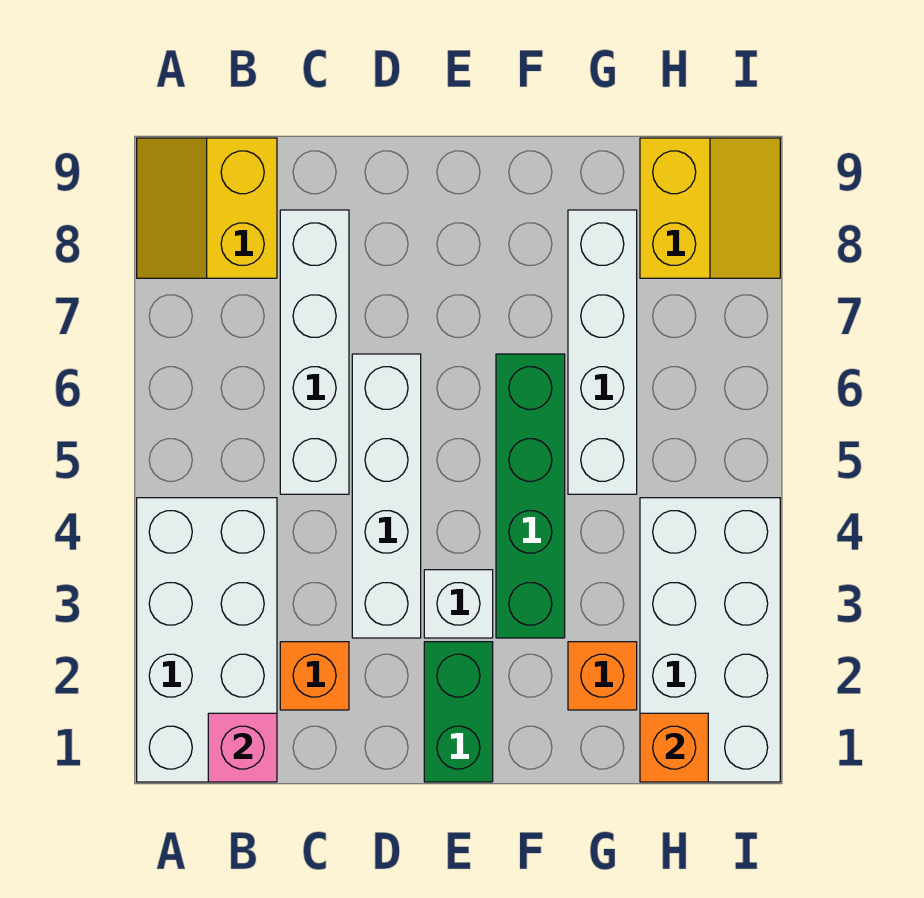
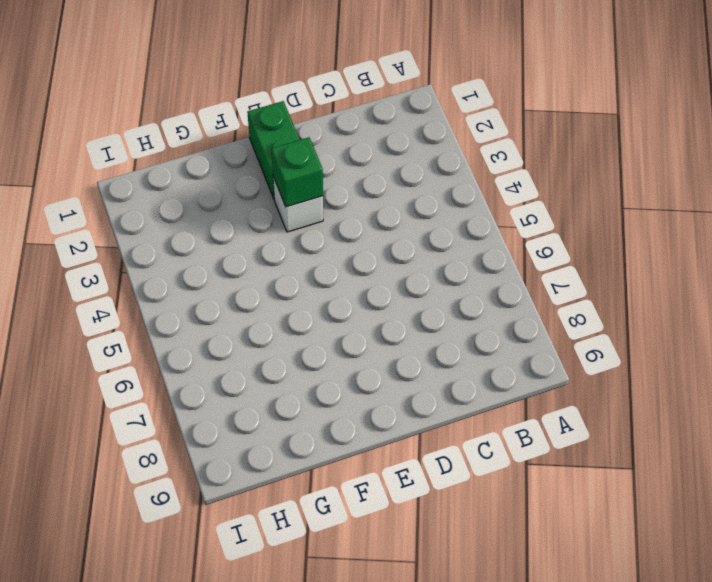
green brick E3 level 2 -> none
none -> white brick A1:B4 level 1
none -> yellow slope A8:B9 level 1 top B
none -> orange brick C2 level 1

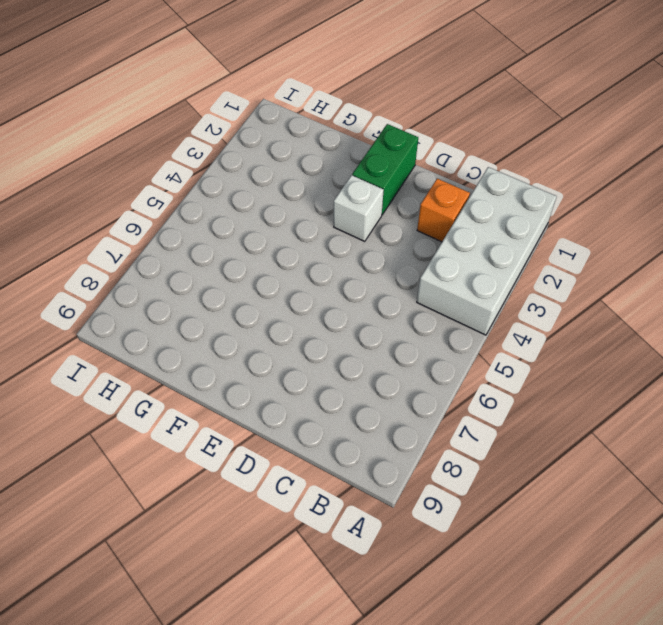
none -> yellow slope A8:B9 level 1 top B
none -> white brick C5:C8 level 1
none -> white brick D3:D6 level 1

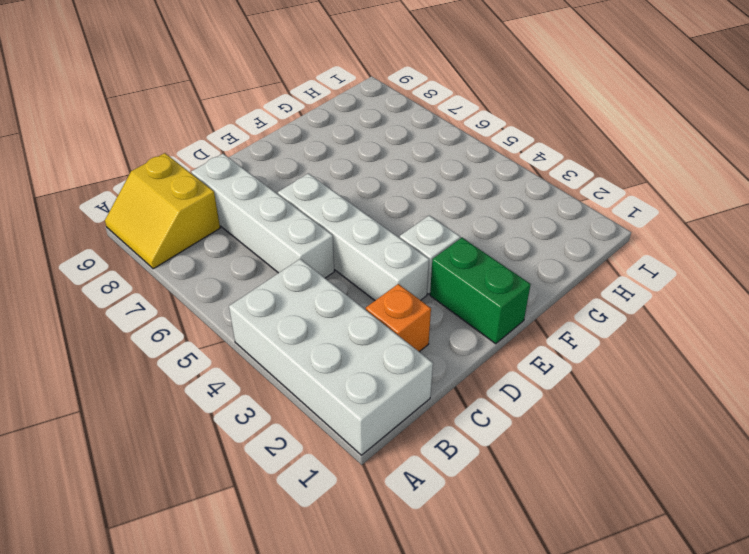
none -> green brick F3:F6 level 1
none -> orange brick G2 level 1
none -> white brick G5:G8 level 1

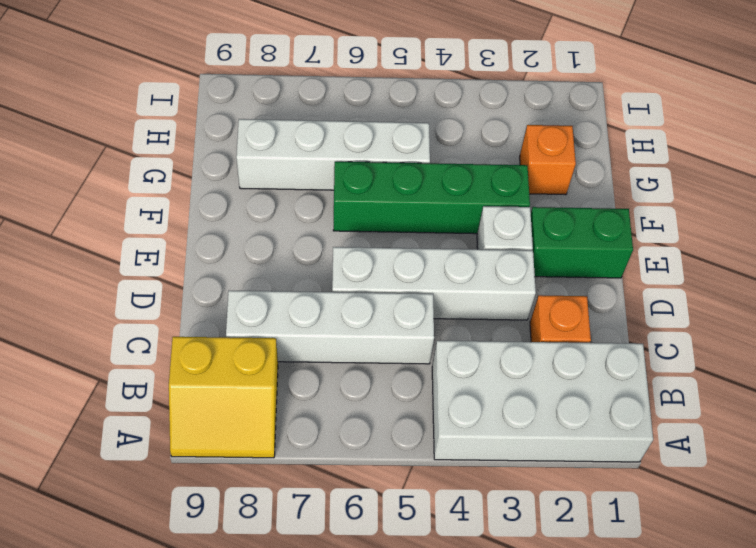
none -> white brick H1:I4 level 1
none -> yellow slope H8:I9 level 1 top H
none -> pink brick B1 level 2

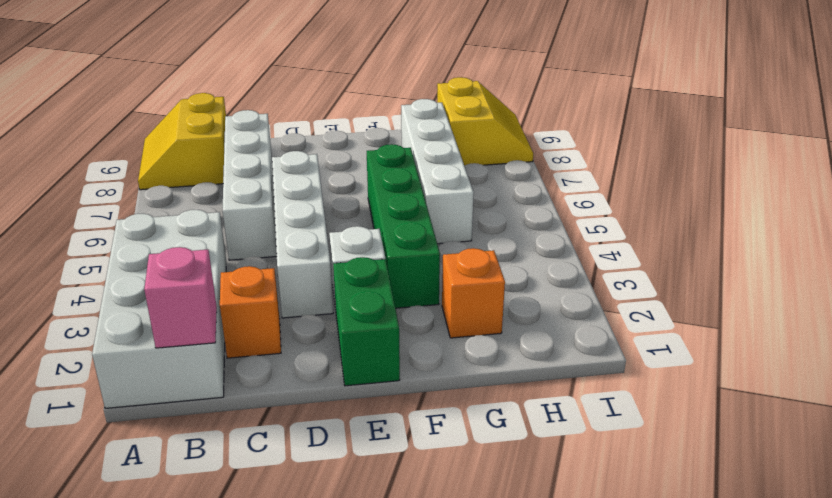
none -> white brick H1:I4 level 1
none -> orange brick H1 level 2

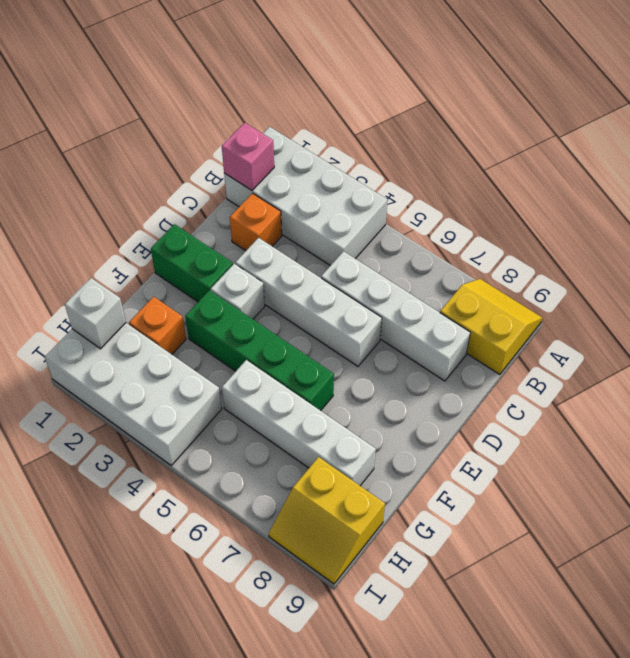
white brick H1 level 2 -> orange brick H1 level 2

